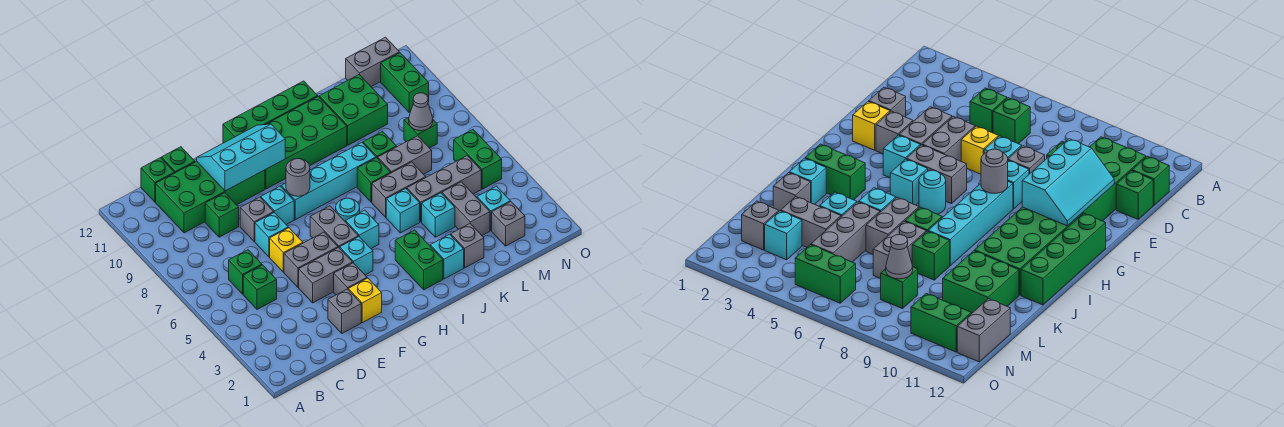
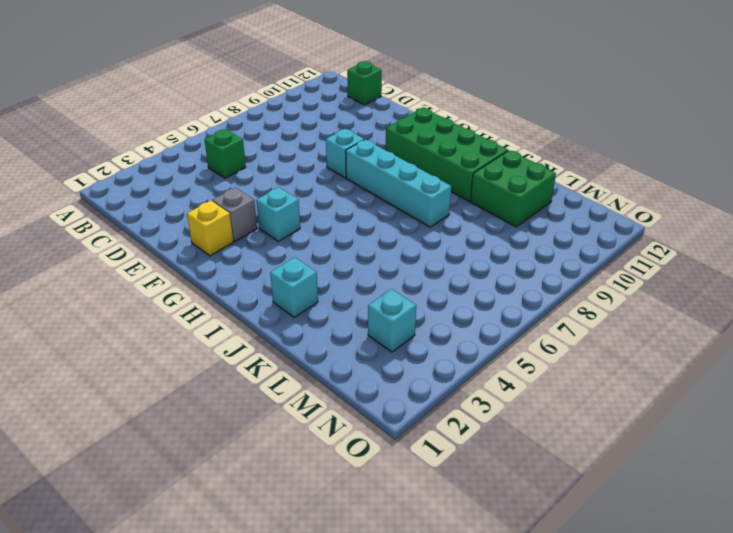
none -> green brick C6 level 1
none -> green brick C10:F11 level 1
none -> green brick D9 level 1
none -> green brick D12 level 1

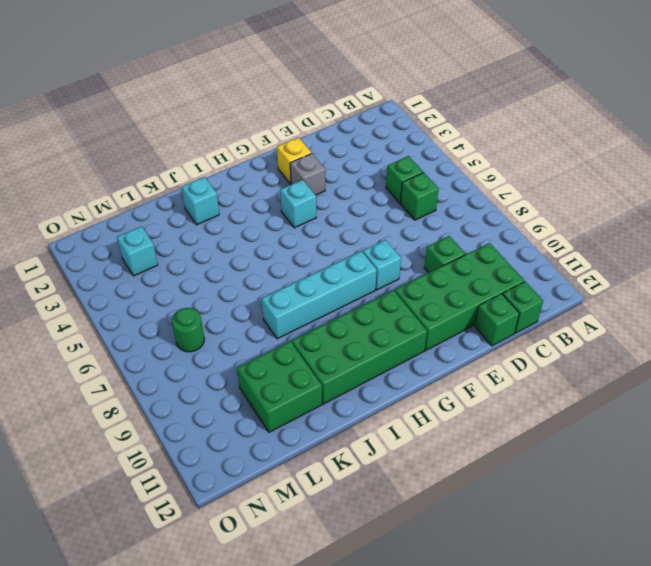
green round brick M7 level 1 -> none
none -> grey brick E2 level 1
none -> grey brick E4:F4 level 1
none -> grey brick E5:F5 level 1
none -> yellow brick E6 level 1

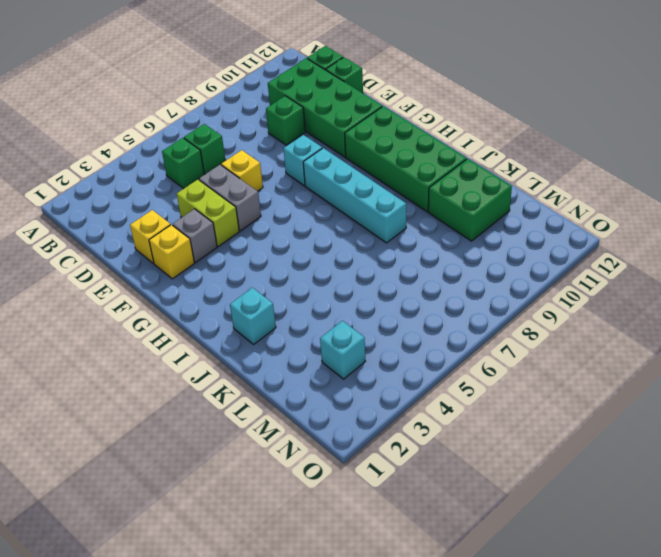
yellow brick E2 level 1 -> grey brick E2 level 1
lime brick E4:F4 level 1 -> grey brick E4:F4 level 1
none -> cyan brick E7 level 1
none -> grey brick E8 level 1
none -> cyan brick G4 level 1
none -> grey brick G5:G6 level 1

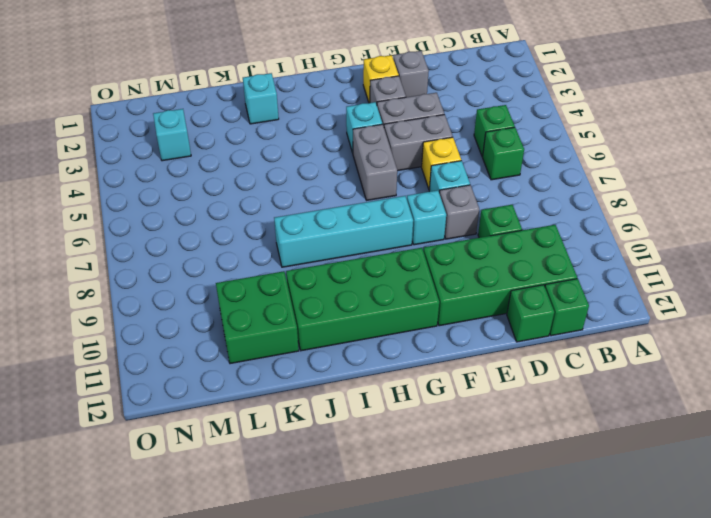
none -> green brick G12:J12 level 1
none -> cyan brick H5 level 1
none -> cyan round brick H6 level 1
none -> green brick I2:I3 level 1

